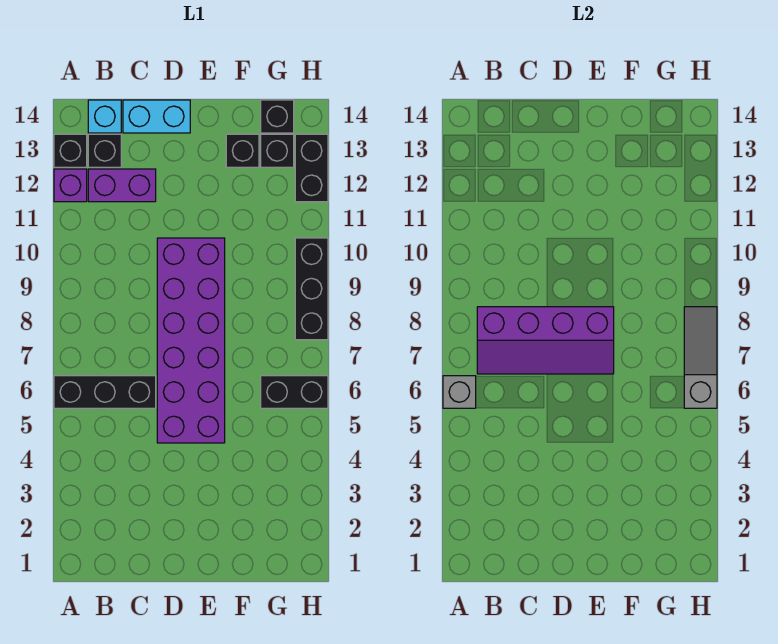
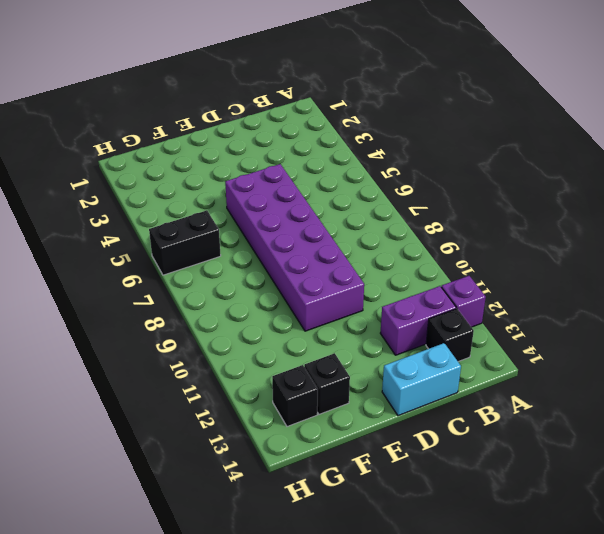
none -> black brick A6:C6 level 1
none -> black brick A13 level 1
none -> cyan brick B14 level 1

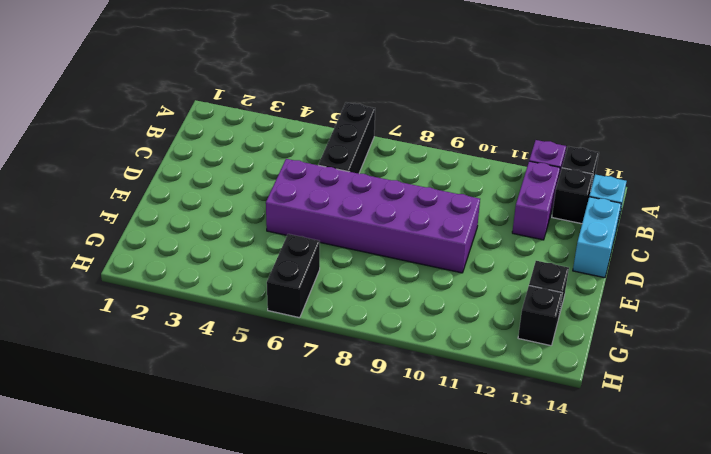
none -> black brick G14 level 1
none -> black brick H8:H10 level 1
none -> black brick H12:H13 level 1

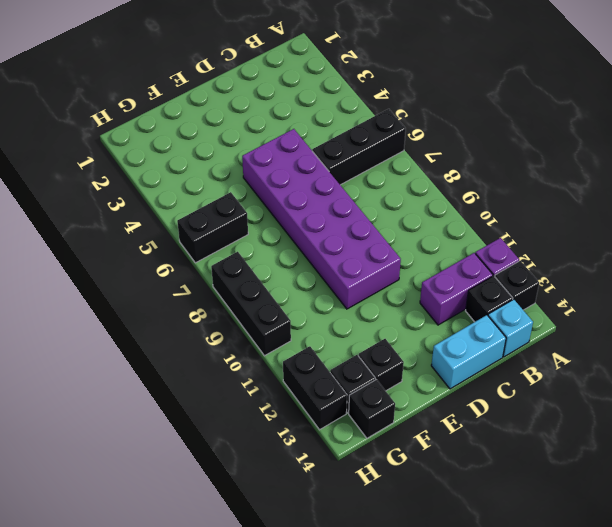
none -> grey brick A6 level 2
none -> purple slope B7:E8 level 2 top 8
none -> grey slope H6:H8 level 2 top 6

